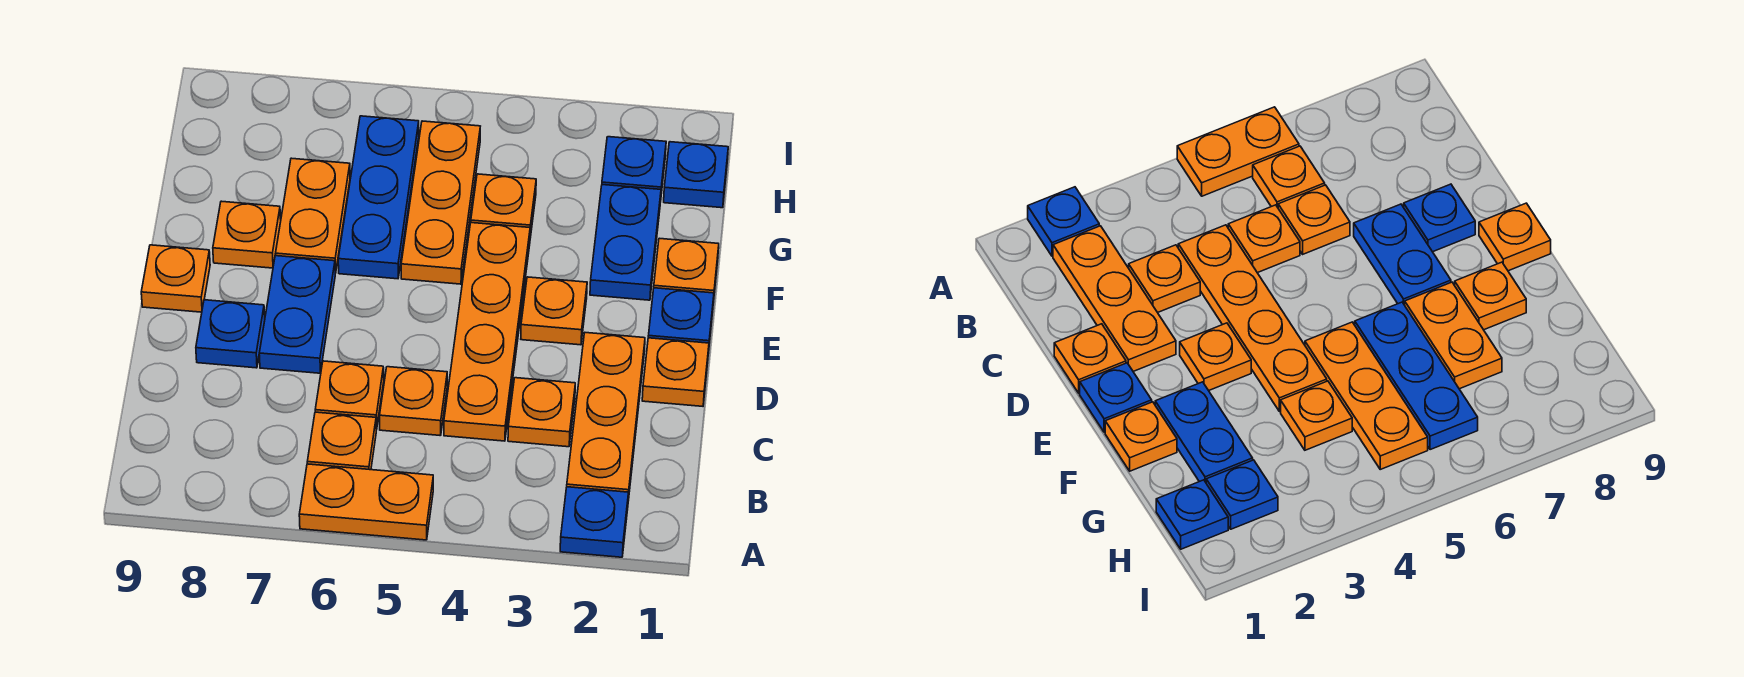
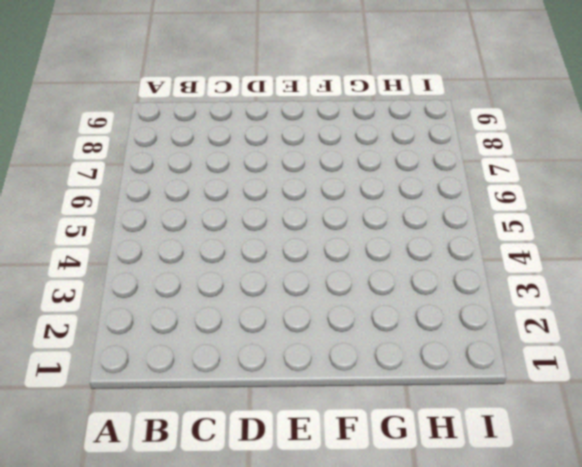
none -> blue plate A2 level 1
none -> orange plate A5:A6 level 1
none -> orange plate B2:D2 level 1

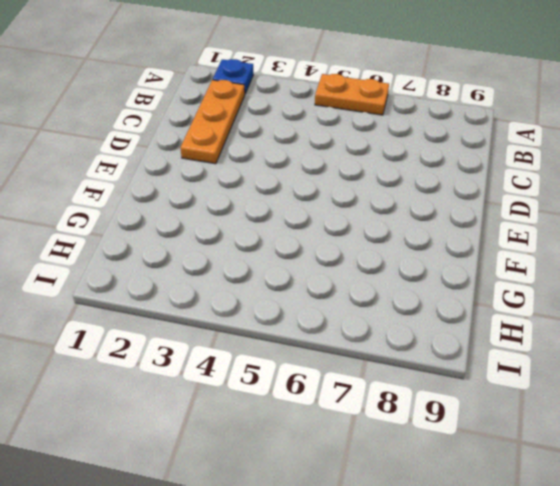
none -> orange plate B6 level 1
none -> orange plate C3 level 1
none -> orange plate C4:F4 level 1

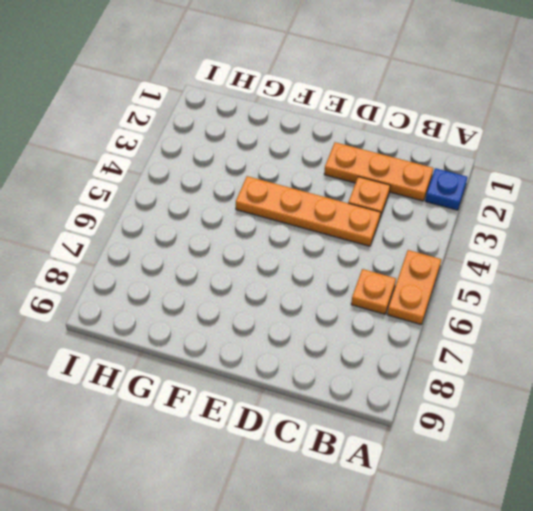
none -> orange plate C5 level 1
none -> orange plate C6 level 1
none -> orange plate D1 level 1

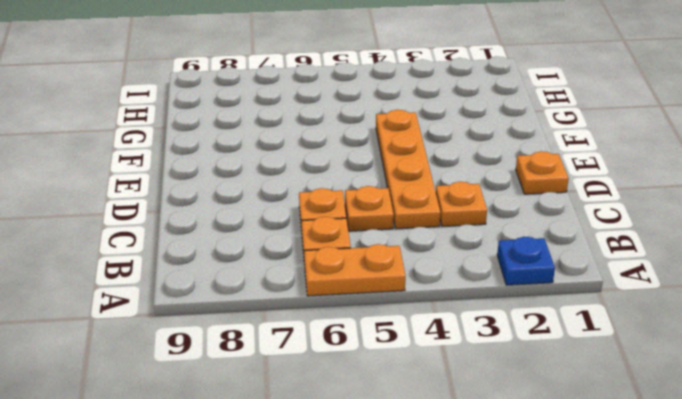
none -> orange plate B2:D2 level 1
none -> blue plate D7:E7 level 1
none -> blue plate D8 level 1

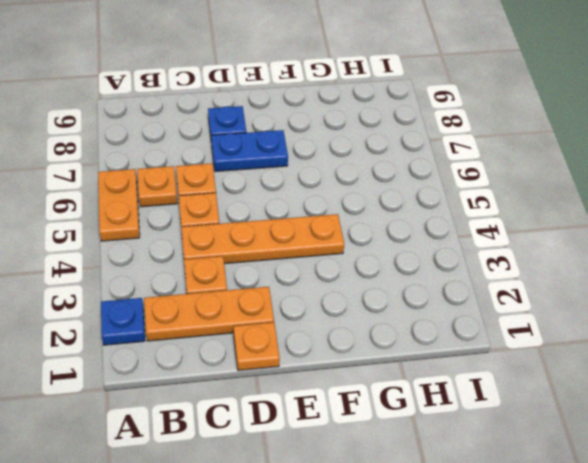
none -> blue plate E1 level 1
none -> orange plate E3 level 1
none -> orange plate E9 level 1

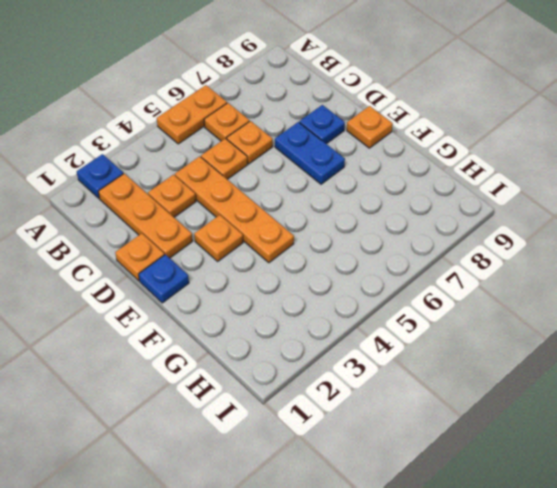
none -> orange plate F1 level 1
none -> blue plate F2:G2 level 1
none -> orange plate F5:H5 level 1

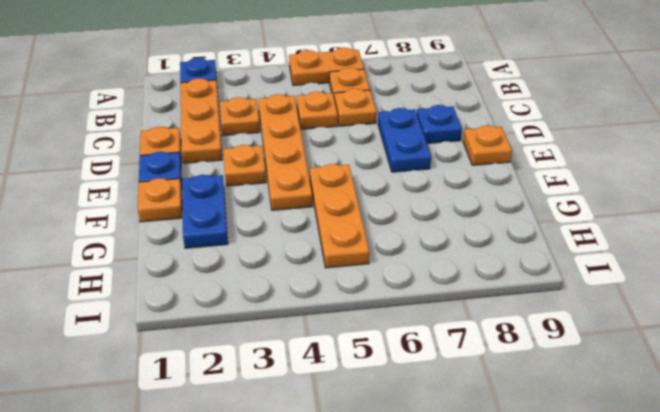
none -> blue plate F6:H6 level 1
none -> orange plate F7:G7 level 1
none -> orange plate F8 level 1

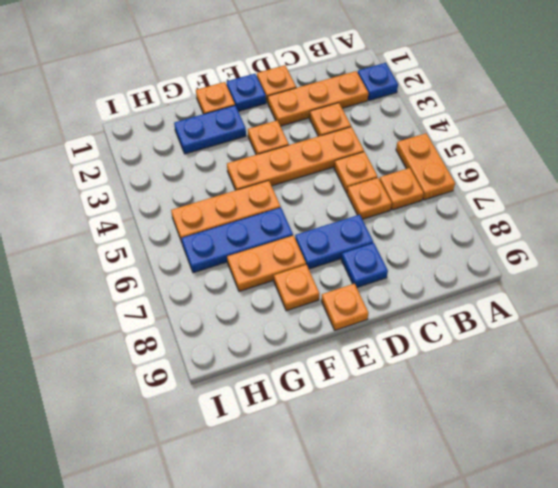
none -> orange plate G4 level 1
none -> blue plate H1 level 1
none -> blue plate H2 level 1

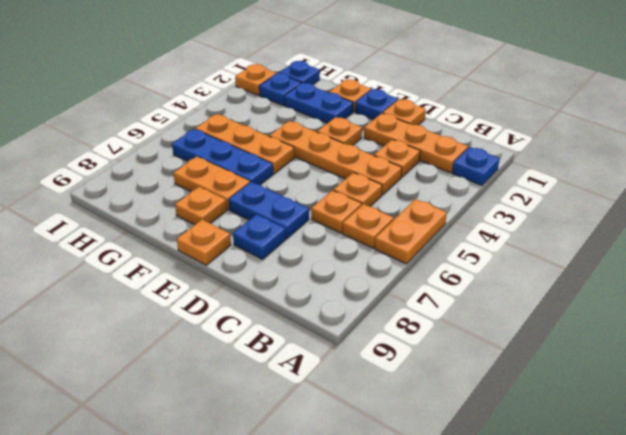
orange plate I2 level 1 -> orange plate G4 level 1

